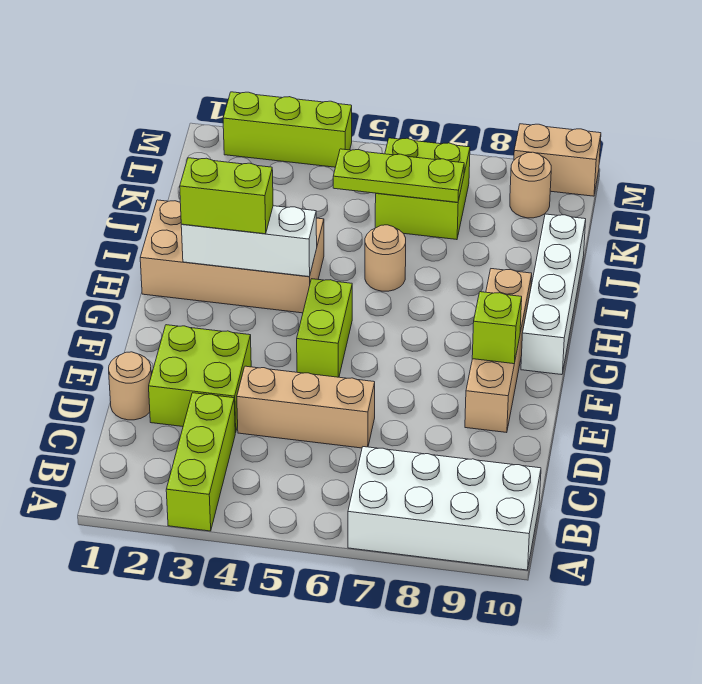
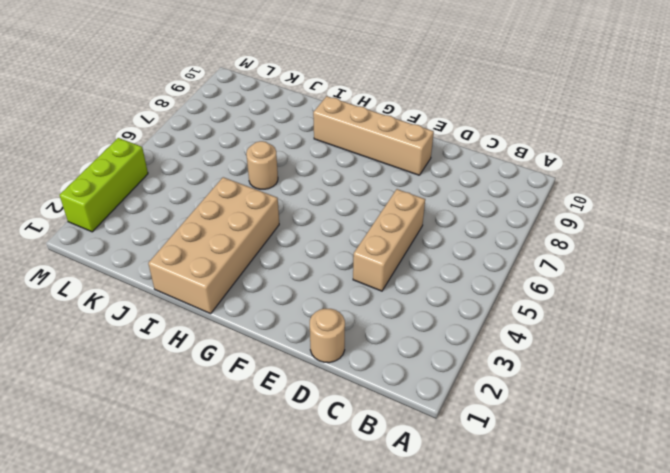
none -> lime brick A3:C3 level 1
none -> white brick A7:B10 level 1
none -> lime brick D2:E3 level 1

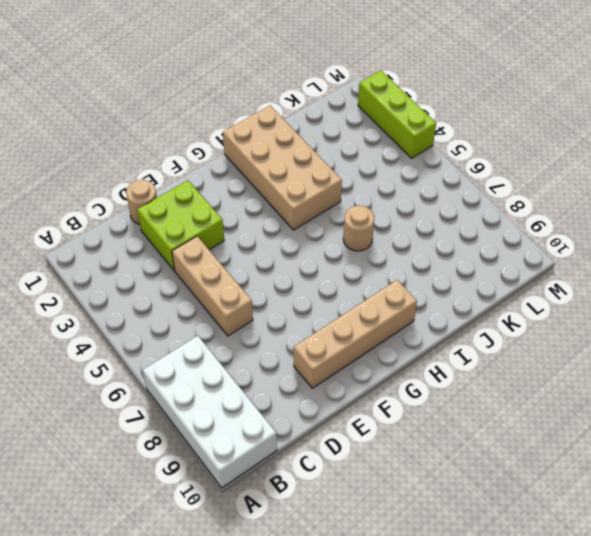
none -> lime brick A3:C3 level 1
none -> lime brick F5:G5 level 1
none -> white brick G10:J10 level 1

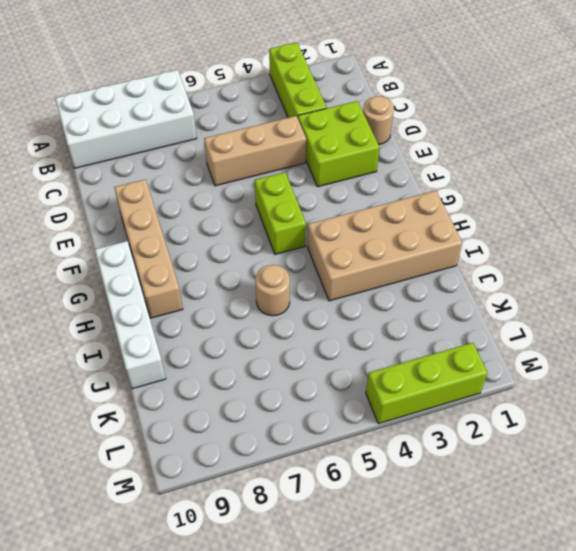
none -> lime brick K6:L7 level 1
none -> tan round brick L9 level 1
none -> tan brick M9:M10 level 1

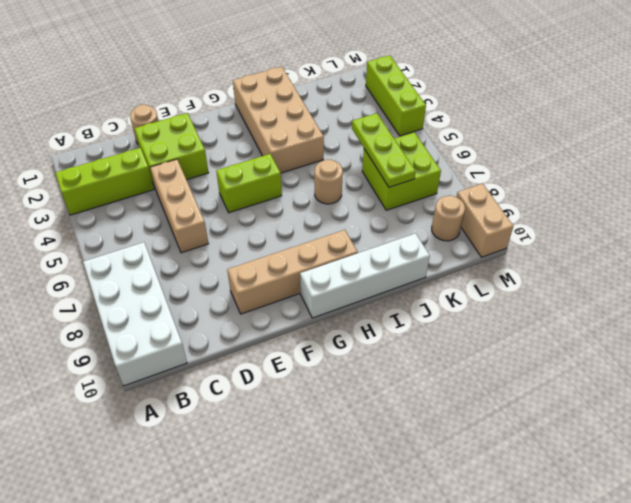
none -> lime brick F9 level 2
none -> white brick H2:H4 level 2
none -> lime brick H2:H3 level 3

